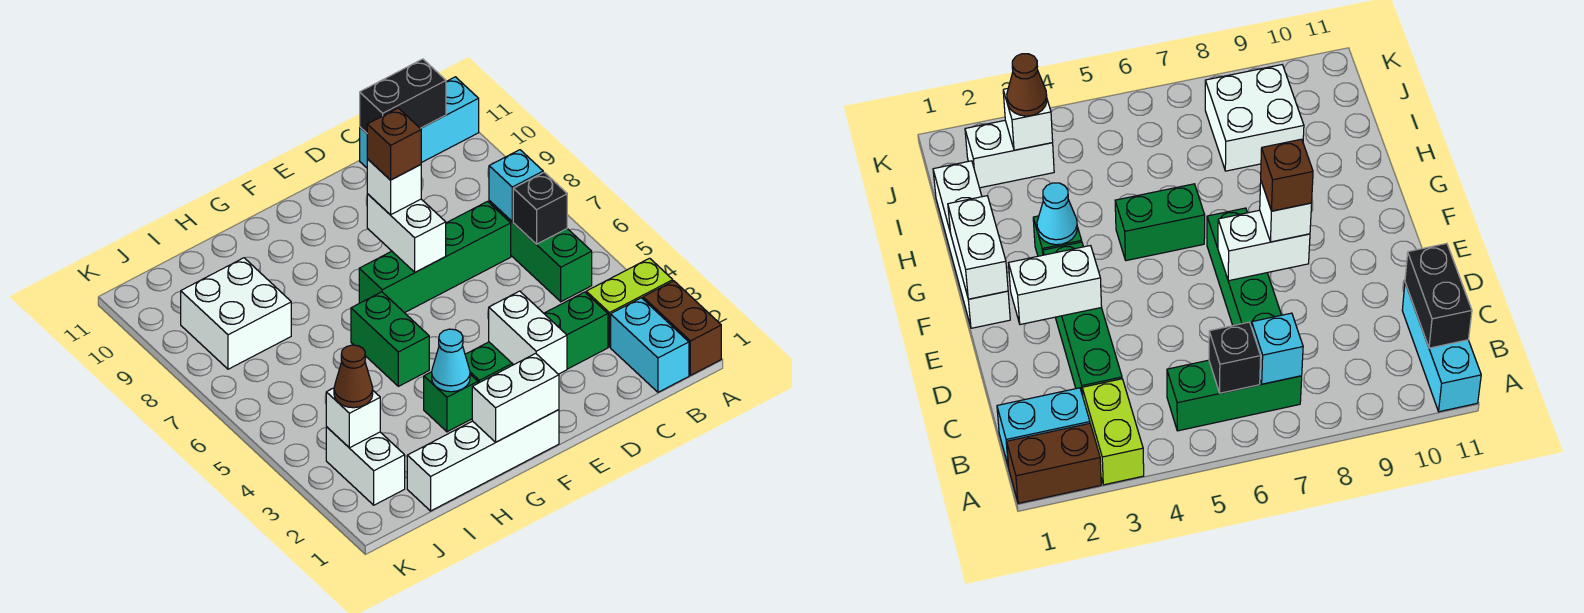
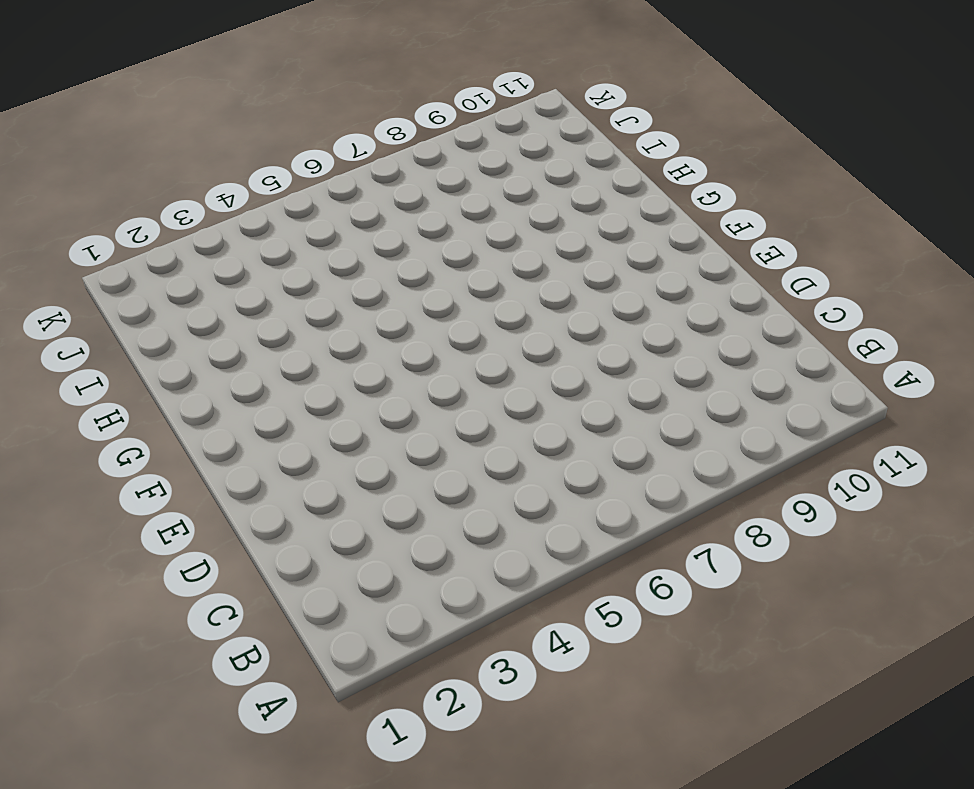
none -> brown brick A1:A2 level 1
none -> lime brick A3:B3 level 1
none -> cyan brick A11:C11 level 1

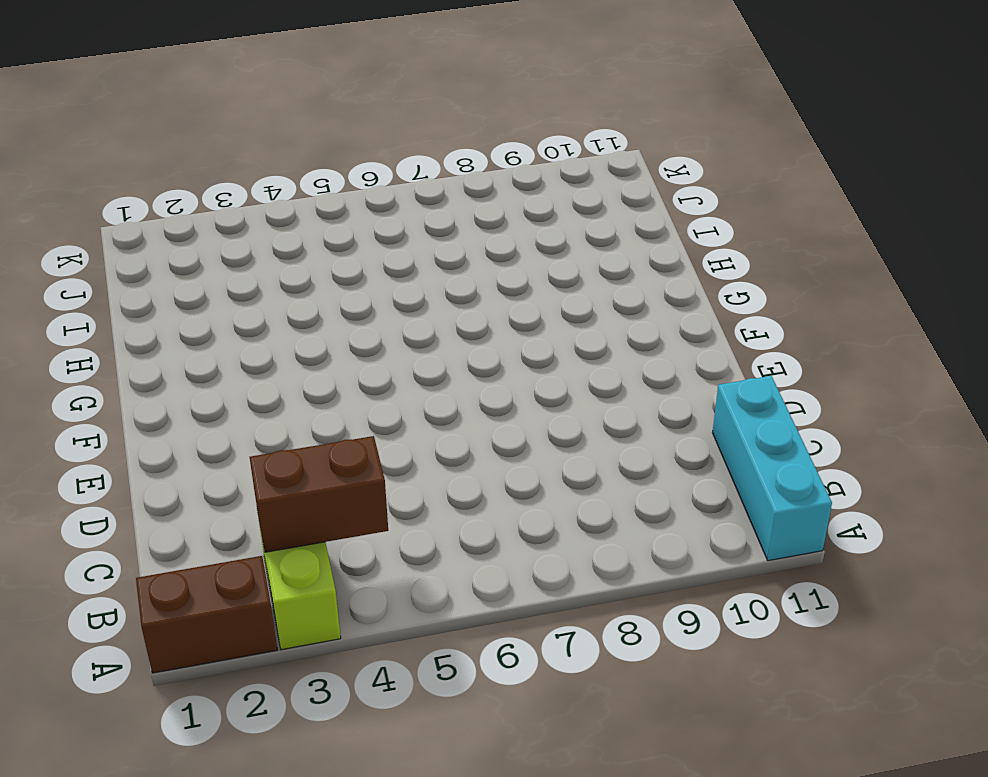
brown brick B3:B4 level 2 -> none
none -> cyan brick B1:B2 level 1
none -> green brick B5:B7 level 1
none -> green brick C3:F3 level 1

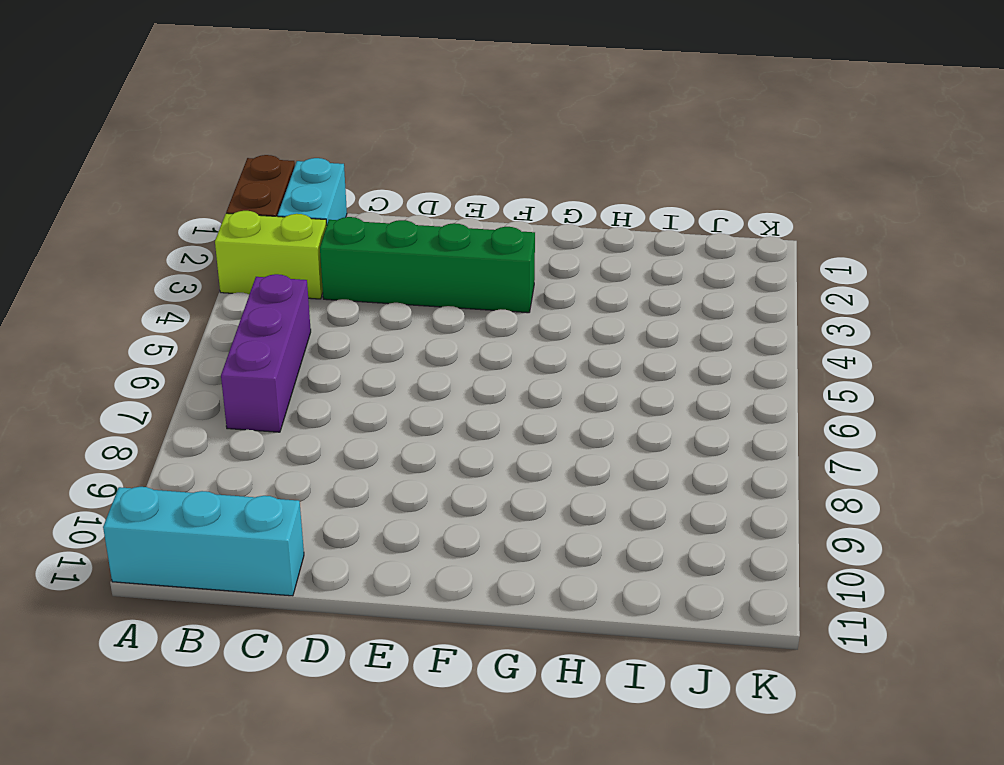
purple brick B5:B7 level 1 -> green brick B5:B7 level 1
none -> green brick C7:F7 level 1
none -> white brick F1:I1 level 1
none -> green brick G3 level 1

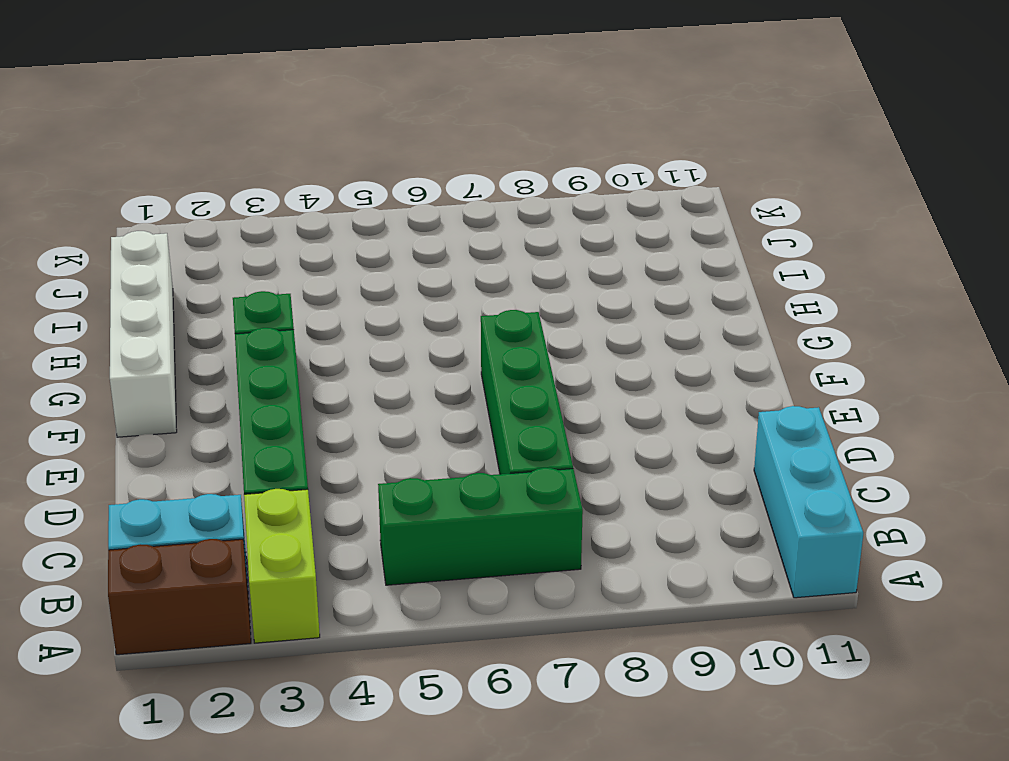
none -> green brick G5:G6 level 1
none -> white brick I8:J9 level 1
none -> white brick J2:J3 level 1

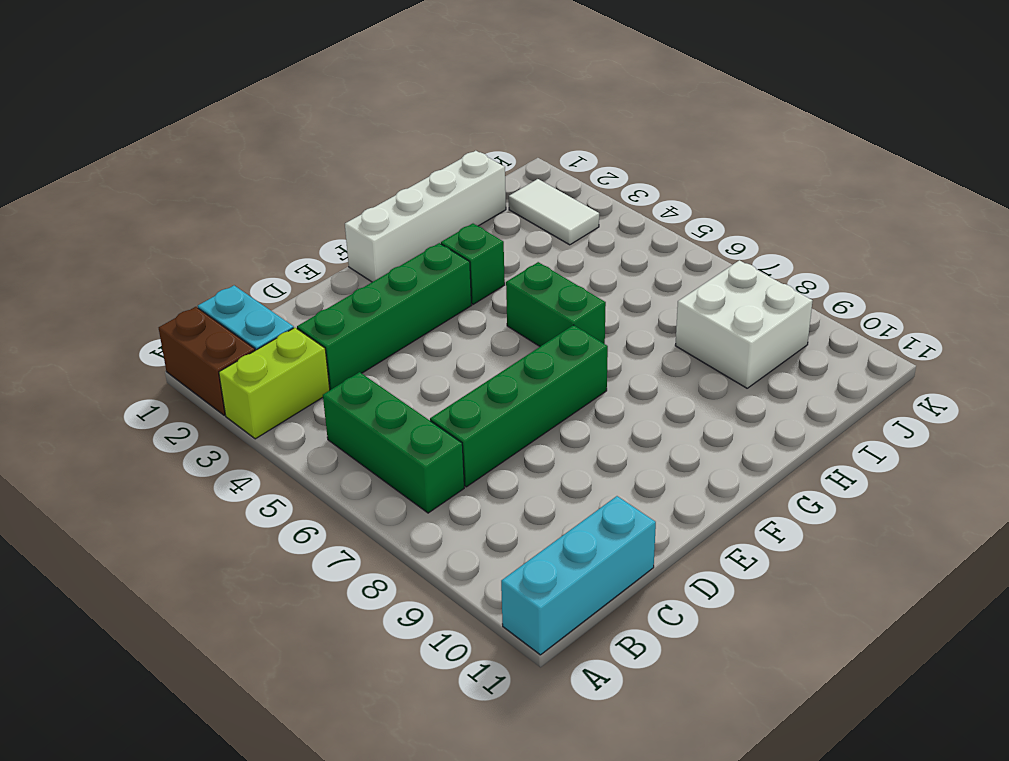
white tile J2:J3 level 1 -> white brick J2:J3 level 1
none -> black brick B6 level 2
none -> cyan brick B7 level 2
none -> black brick B11:C11 level 2

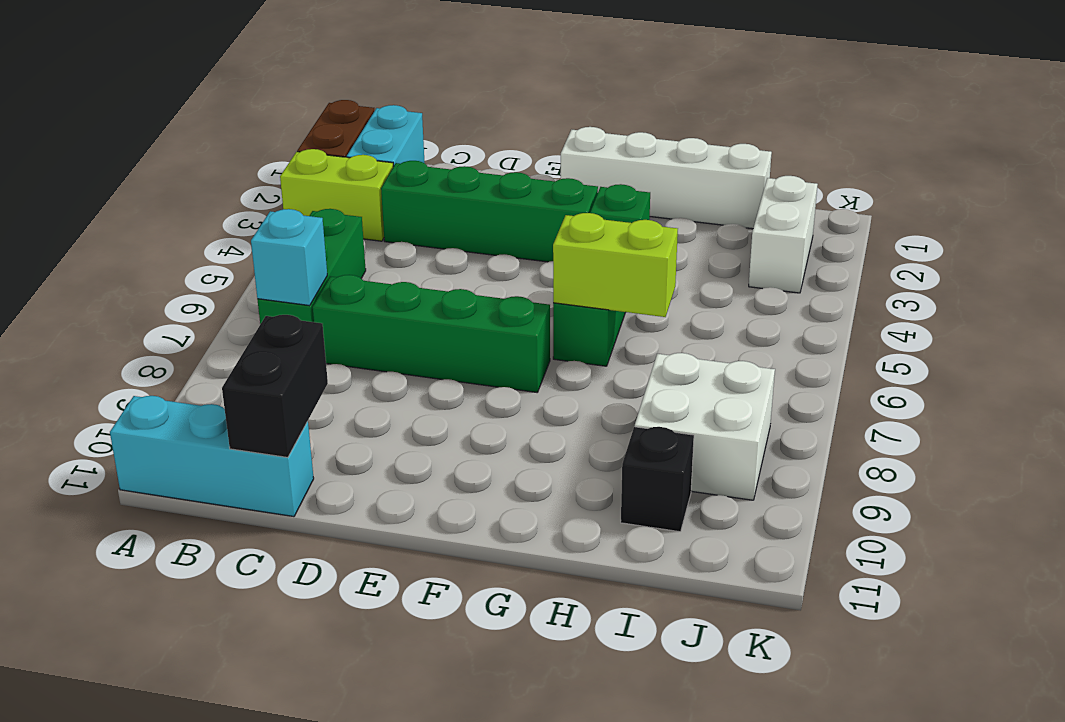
black brick C10:C11 level 2 -> black brick B11:C11 level 2
lime brick G6:H6 level 2 -> none
black brick I10 level 1 -> black brick B6 level 2
none -> white brick E2:E3 level 2
none -> white brick E7:E8 level 2
none -> white brick F1:G1 level 2

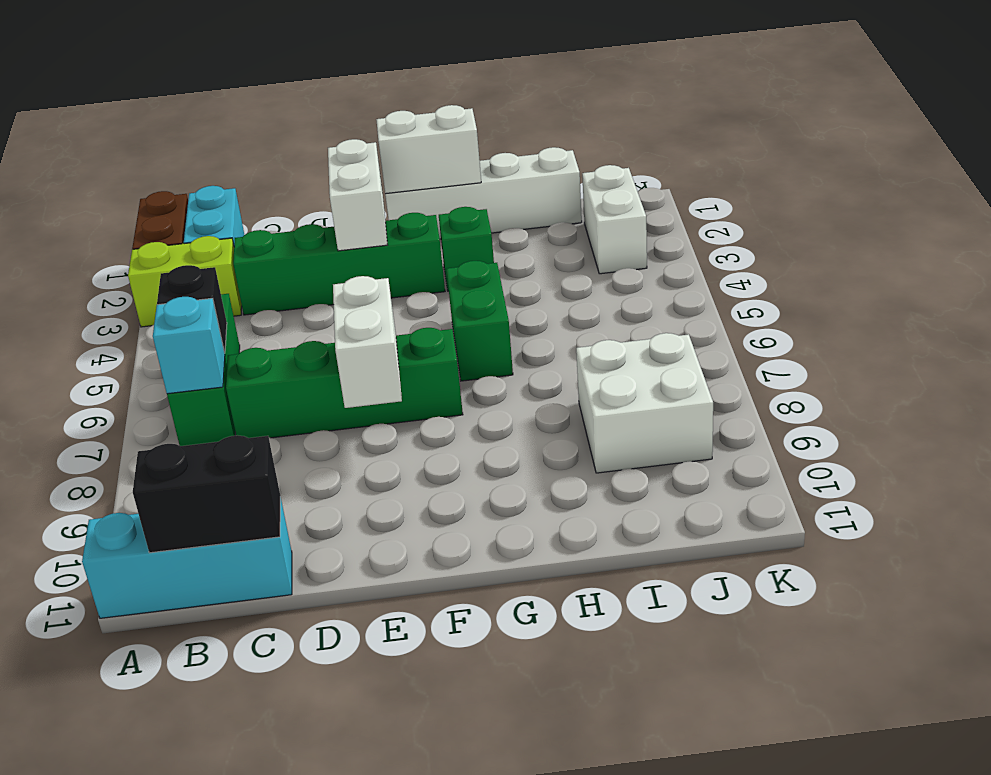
none -> cyan cone G3 level 2
none -> white brick J3 level 2
none -> white brick E8 level 3

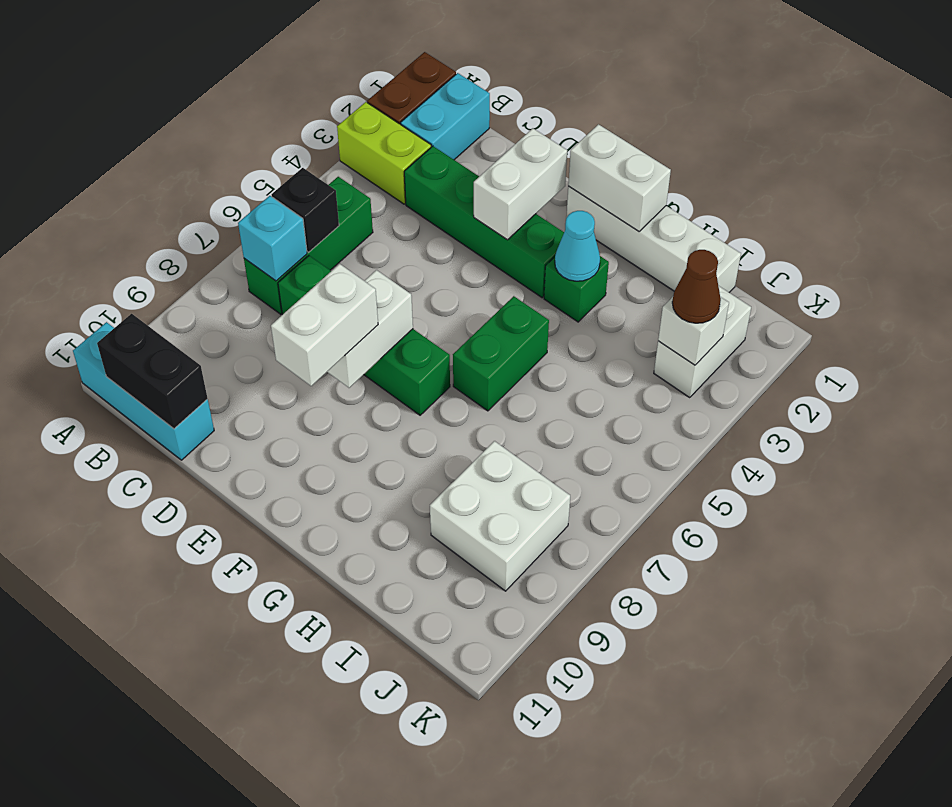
white brick E8:E9 level 3 -> white brick E8 level 3
none -> brown brick E8 level 4

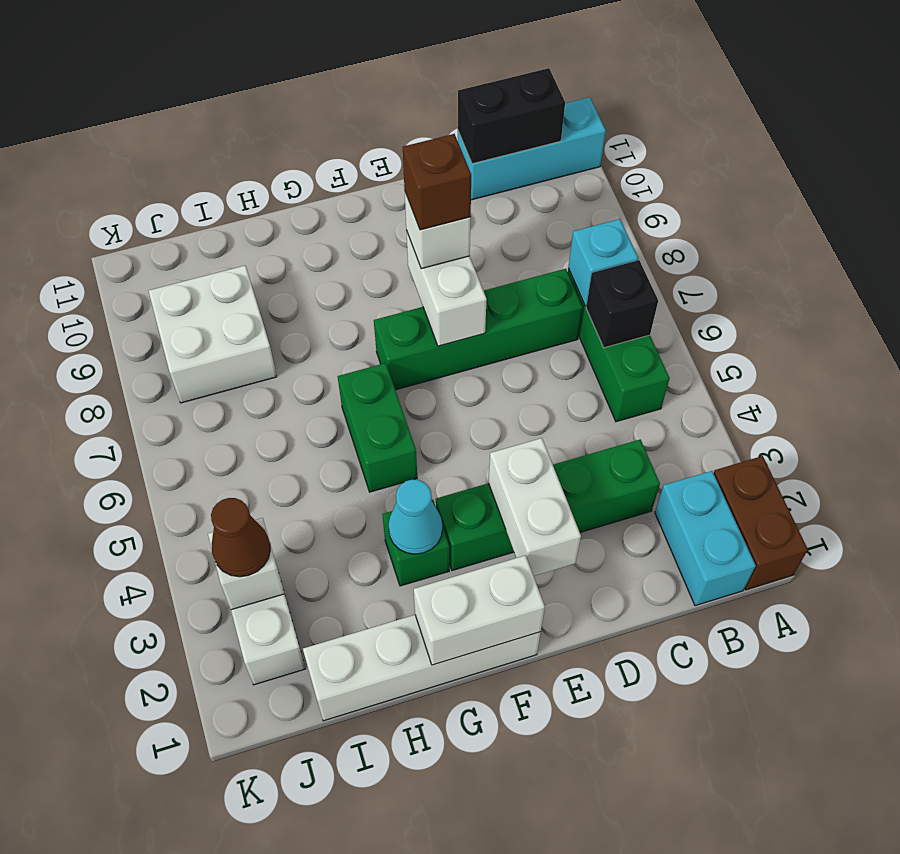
none -> lime brick A3:B3 level 1

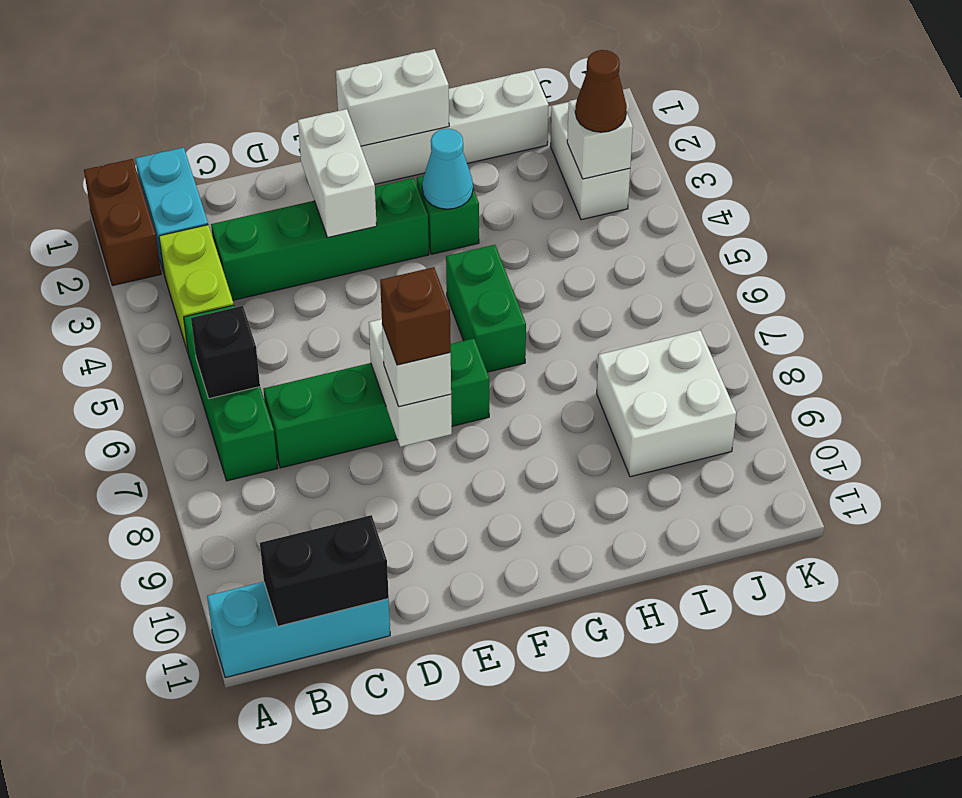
lime brick B3:B4 level 1 -> lime brick A3:B3 level 1
none -> cyan brick B7 level 2

